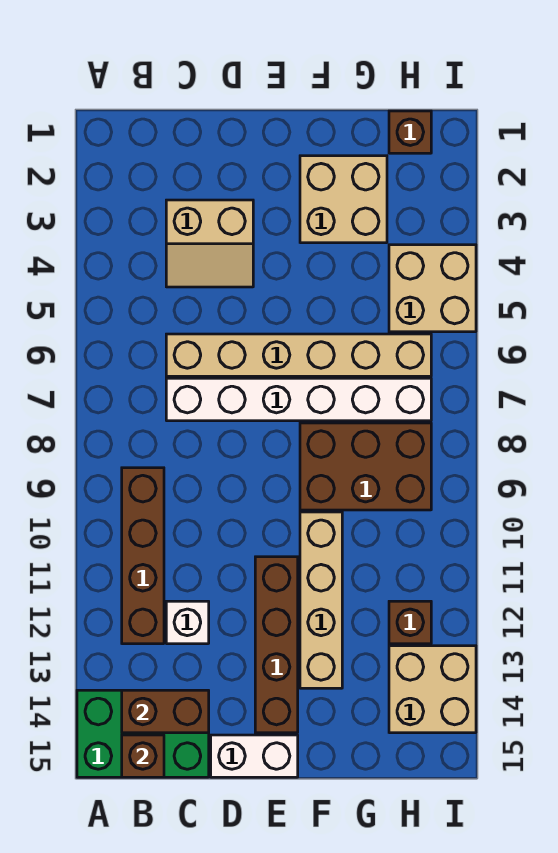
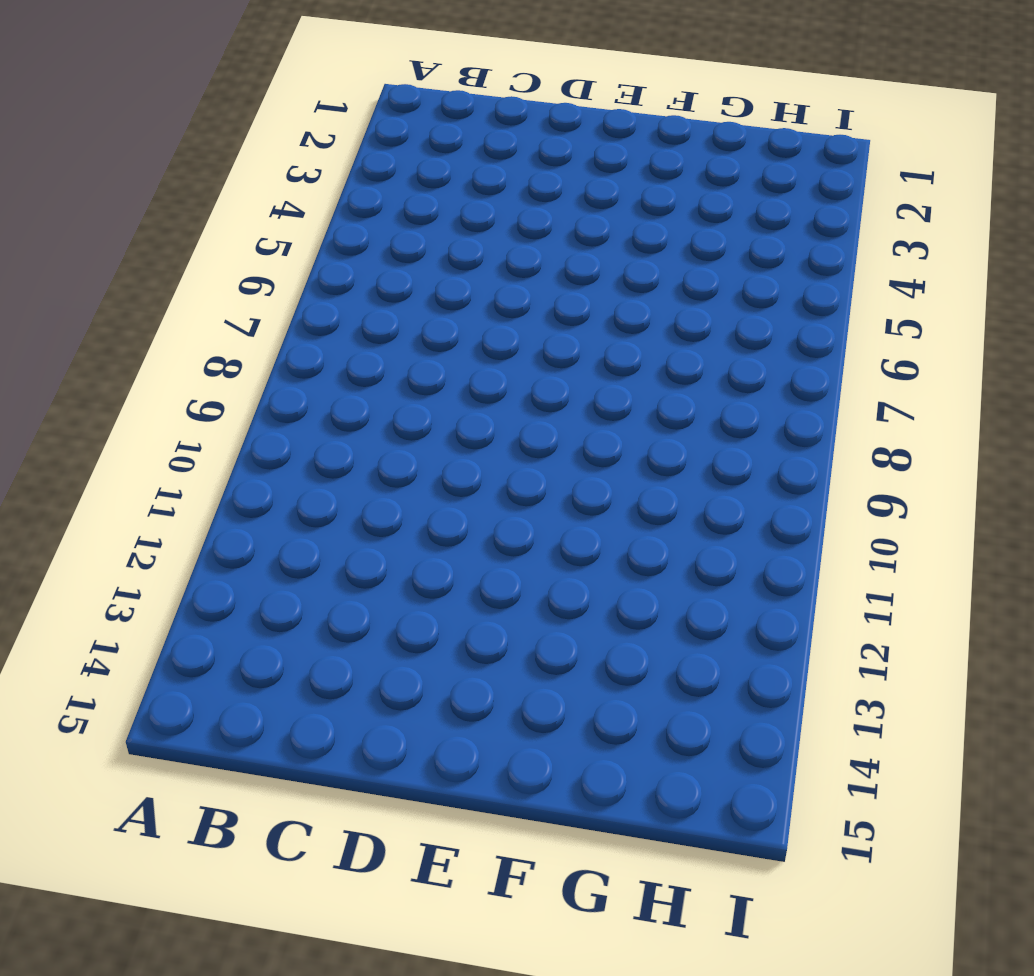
none -> green brick A14:C15 level 1
none -> brown brick B9:B12 level 1
none -> tan slope C3:D4 level 1 top 3

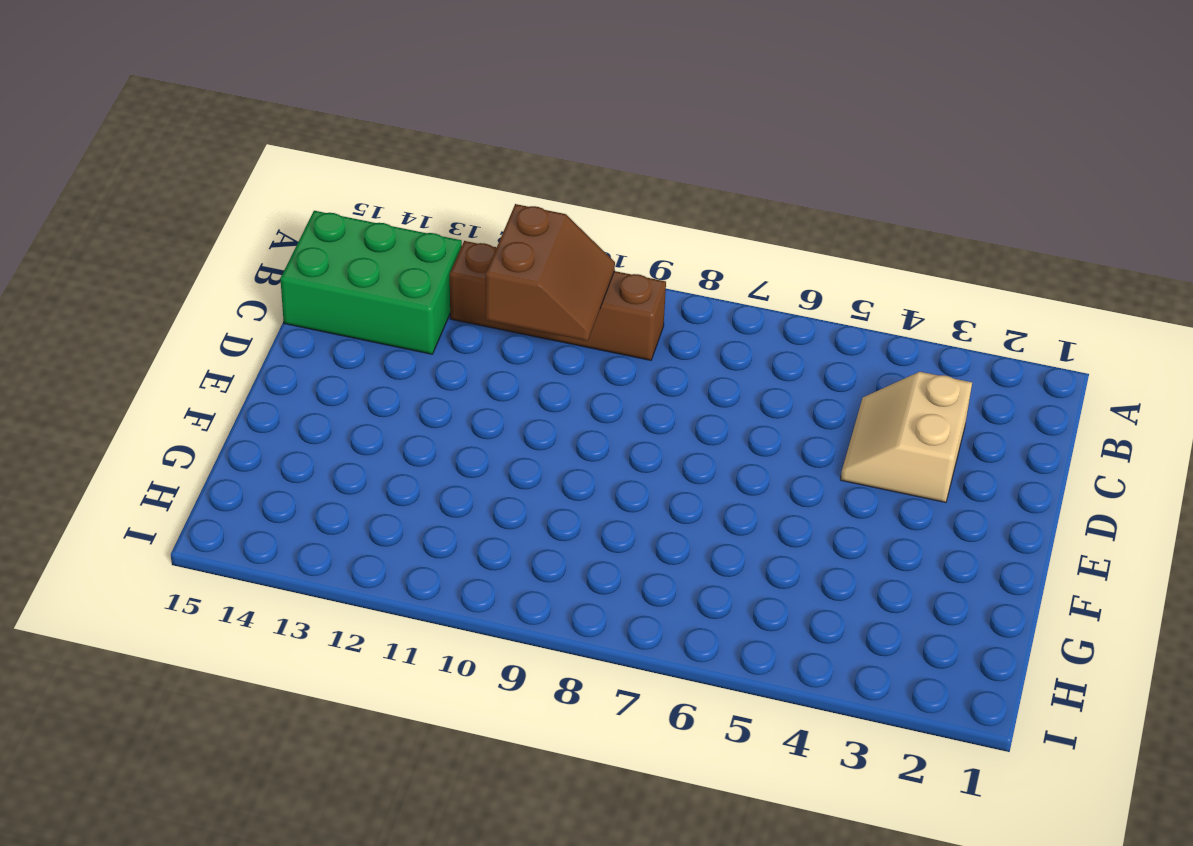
brown slope B10:C11 level 2 top 11 -> none
green brick B13:C15 level 1 -> green brick A14:C15 level 1
none -> tan brick C6:H6 level 1
none -> white brick C7:H7 level 1
none -> white brick C12 level 1

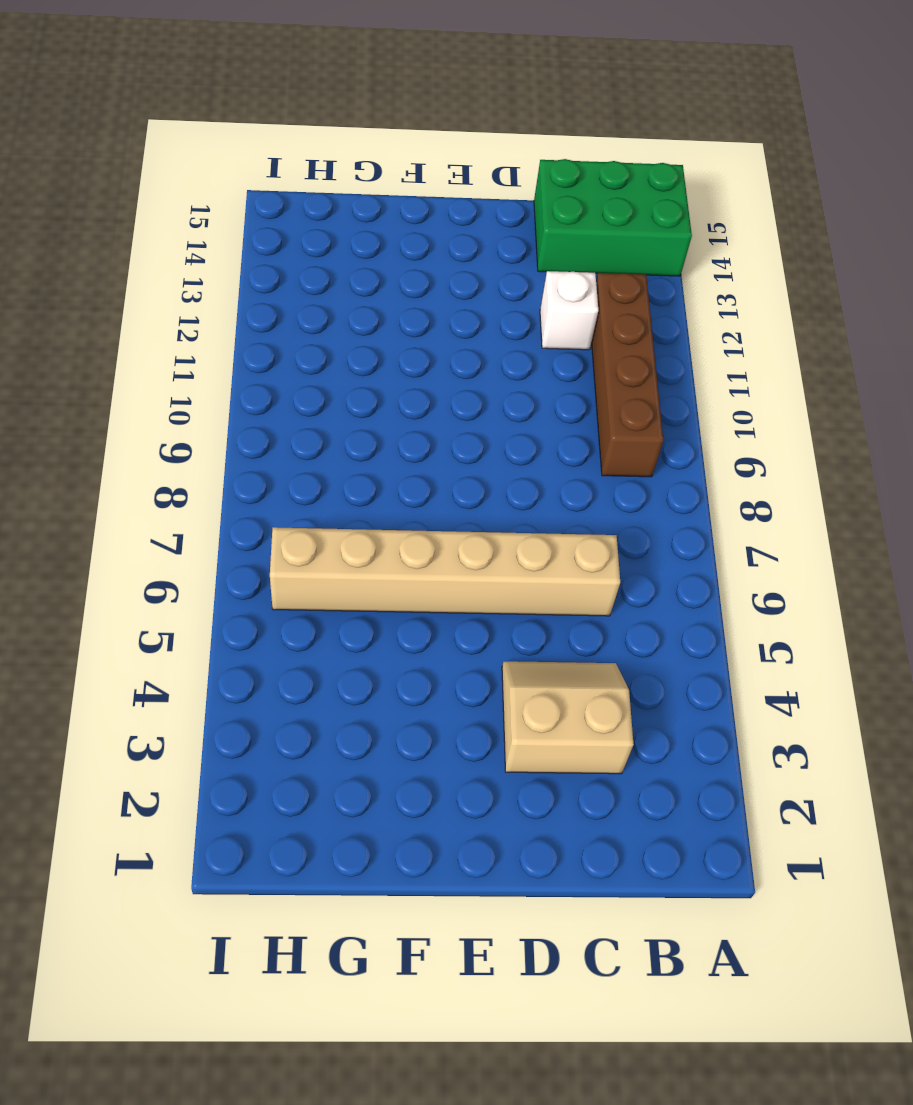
none -> white brick C7:H7 level 1
none -> white brick D15:E15 level 1
none -> brown brick E11:E14 level 1

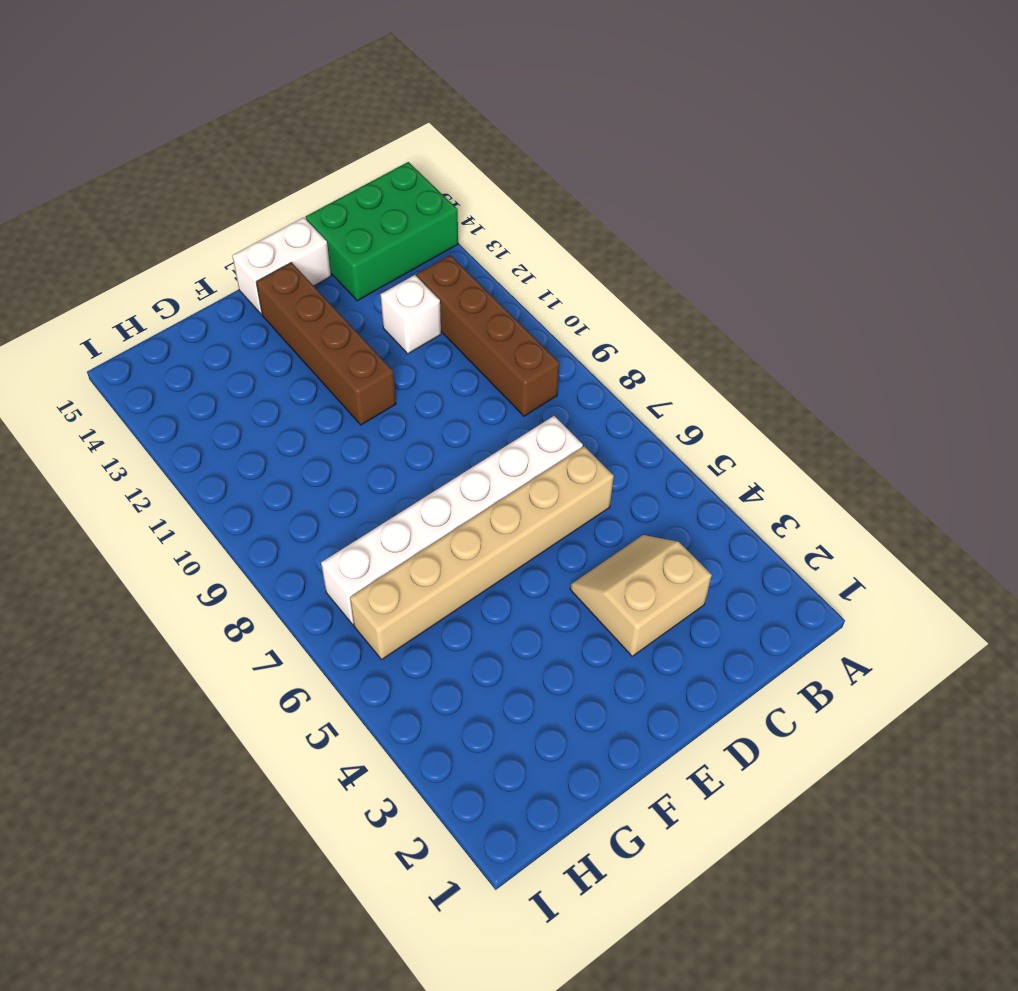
none -> tan brick F2:G3 level 1
none -> brown brick F8:H9 level 1
none -> tan brick F10:F13 level 1

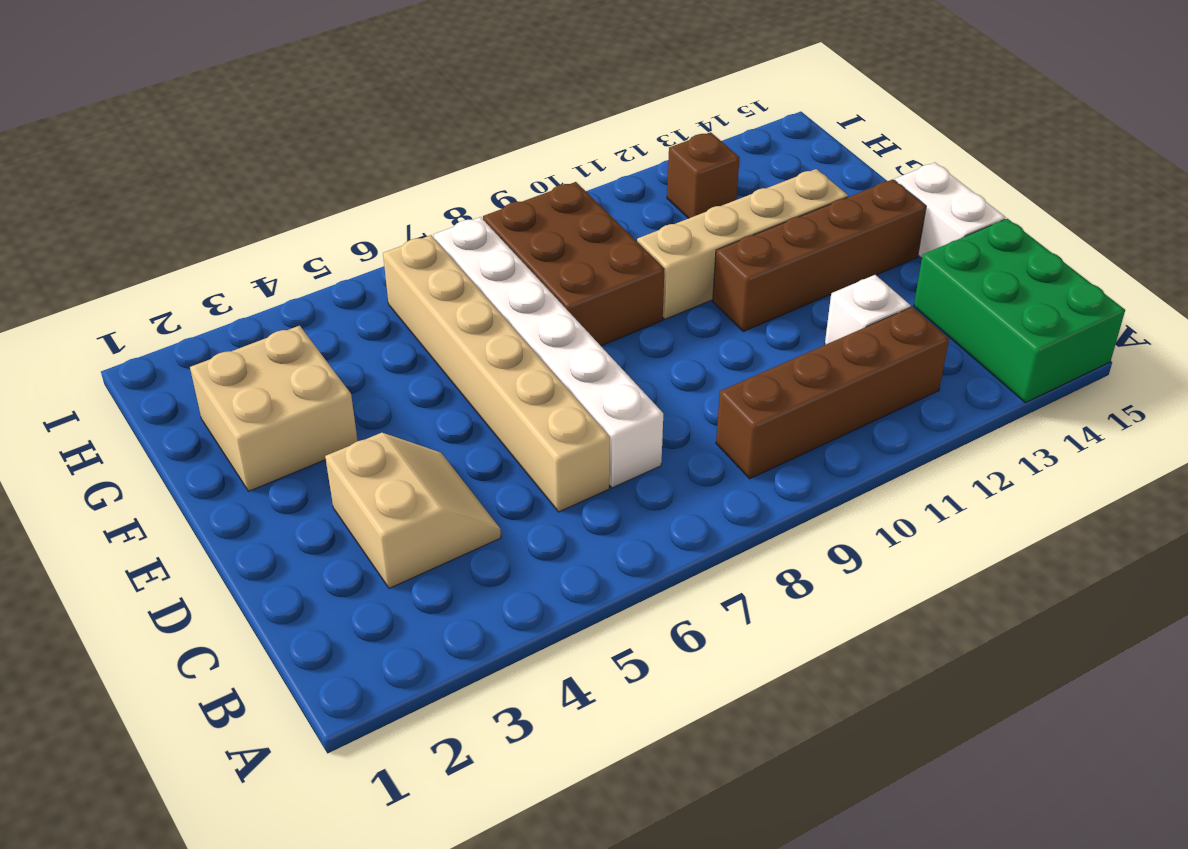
none -> brown brick H1 level 1
none -> tan brick H4:I5 level 1
none -> tan brick H13:I14 level 1

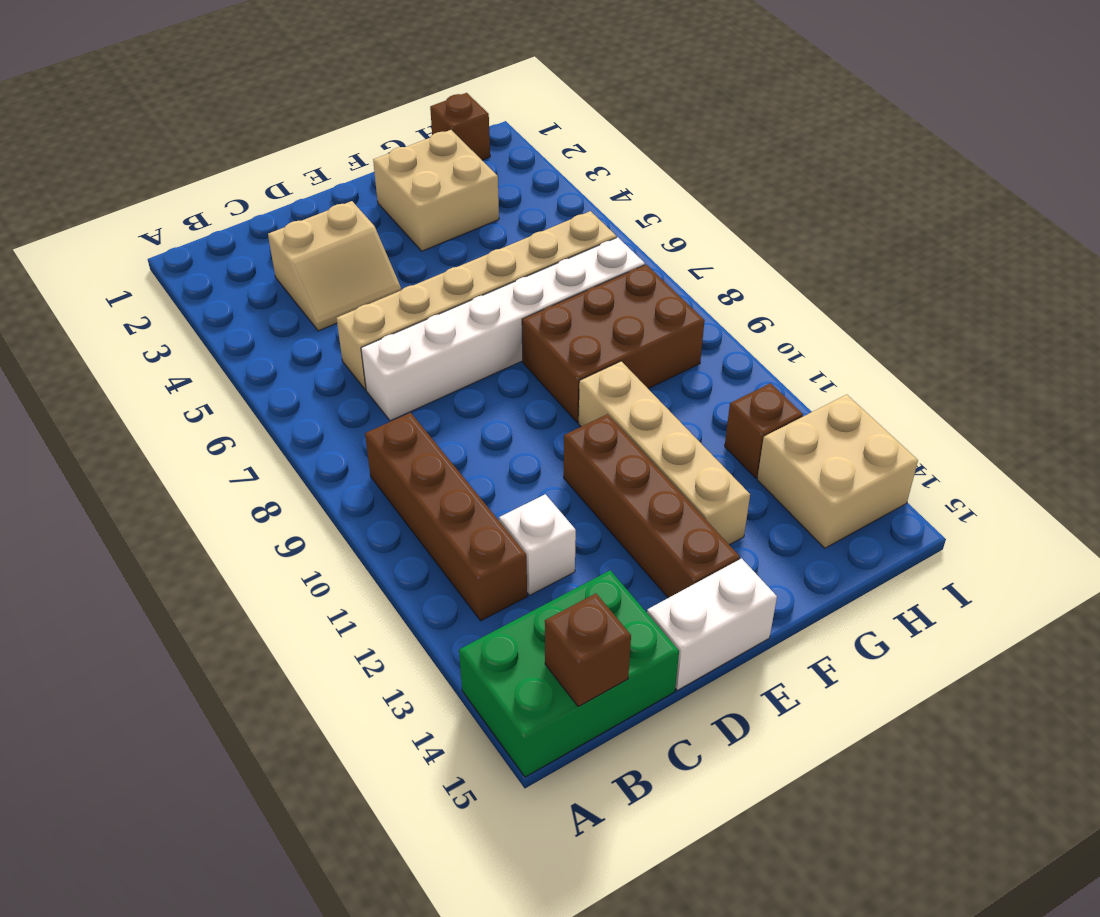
none -> tan brick H4:I5 level 1
none -> brown brick B14:C14 level 2

